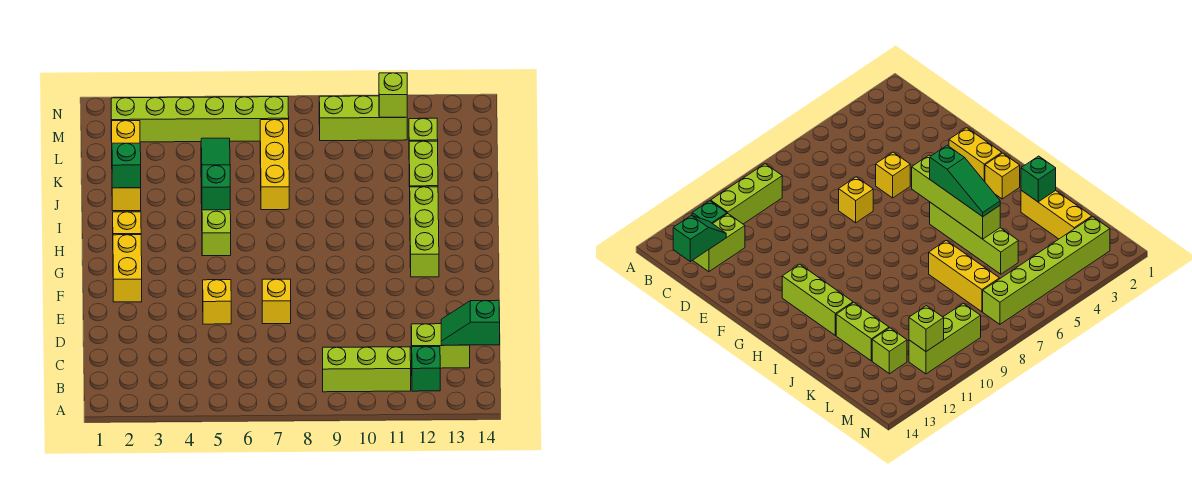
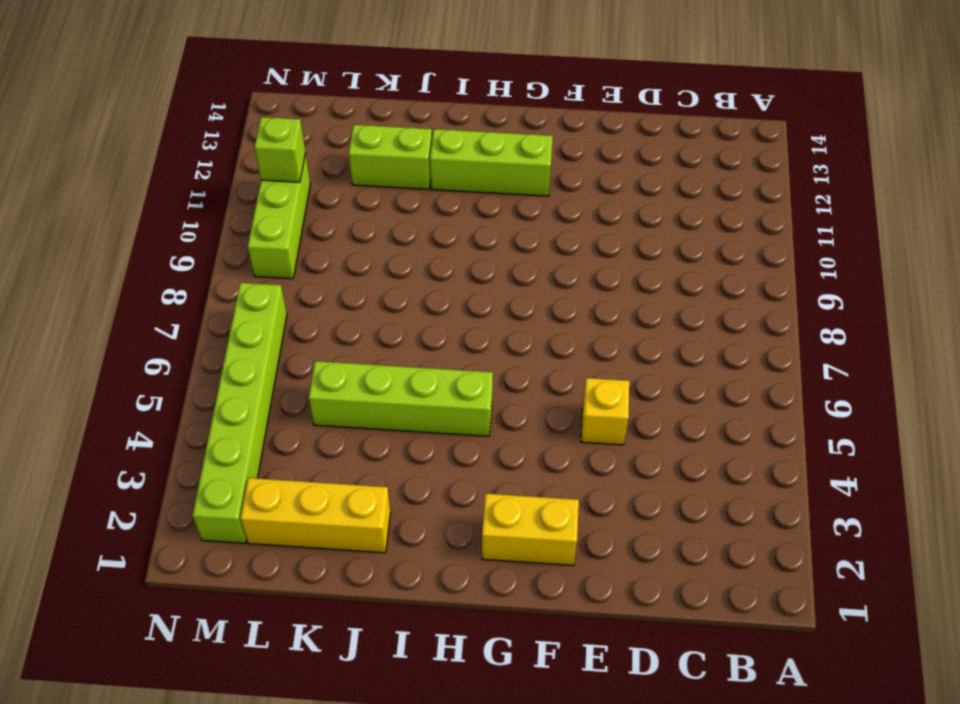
none -> lime brick B9:B11 level 1
none -> green brick B12 level 1
none -> lime brick C12:C13 level 1

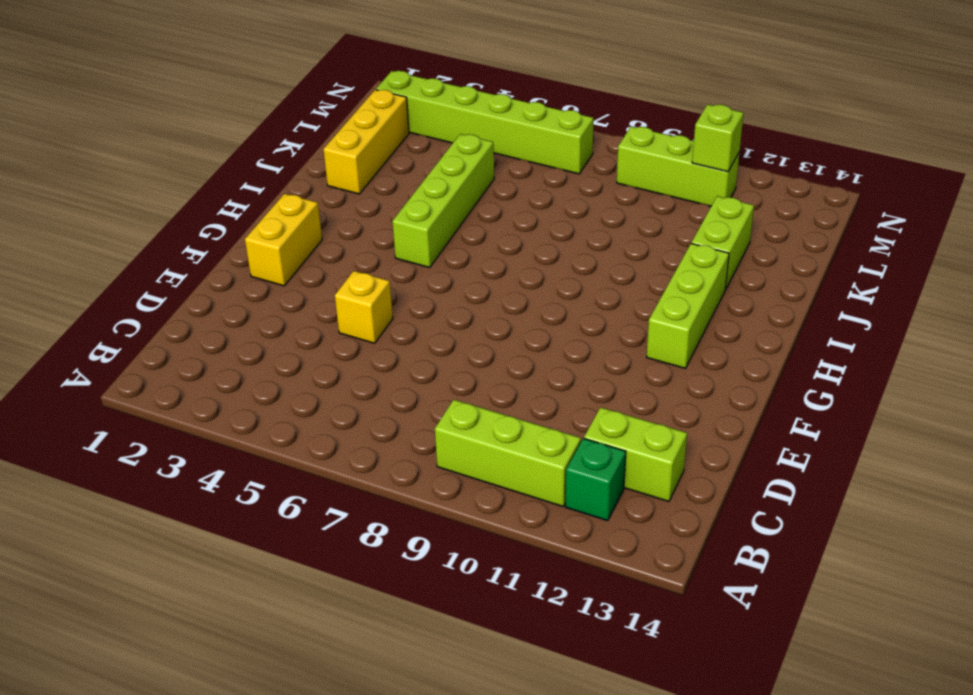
none -> yellow brick E7 level 1
none -> yellow brick H2 level 1
none -> yellow brick J7:L7 level 1

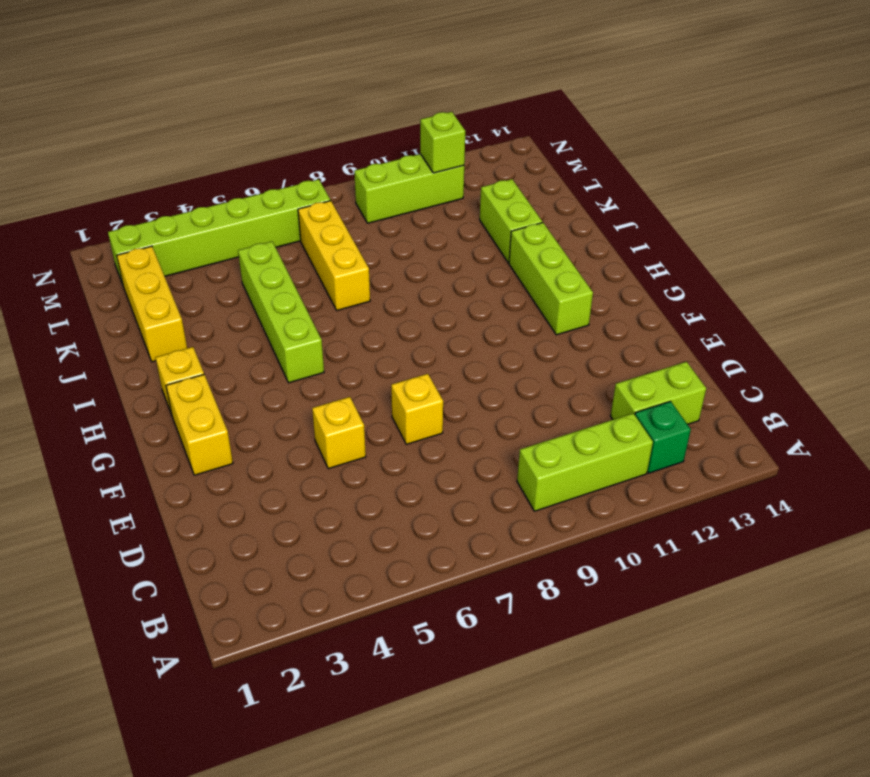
none -> lime brick L12 level 1
none -> green slope C13:C14 level 2 top 14
none -> lime brick G5:J5 level 2

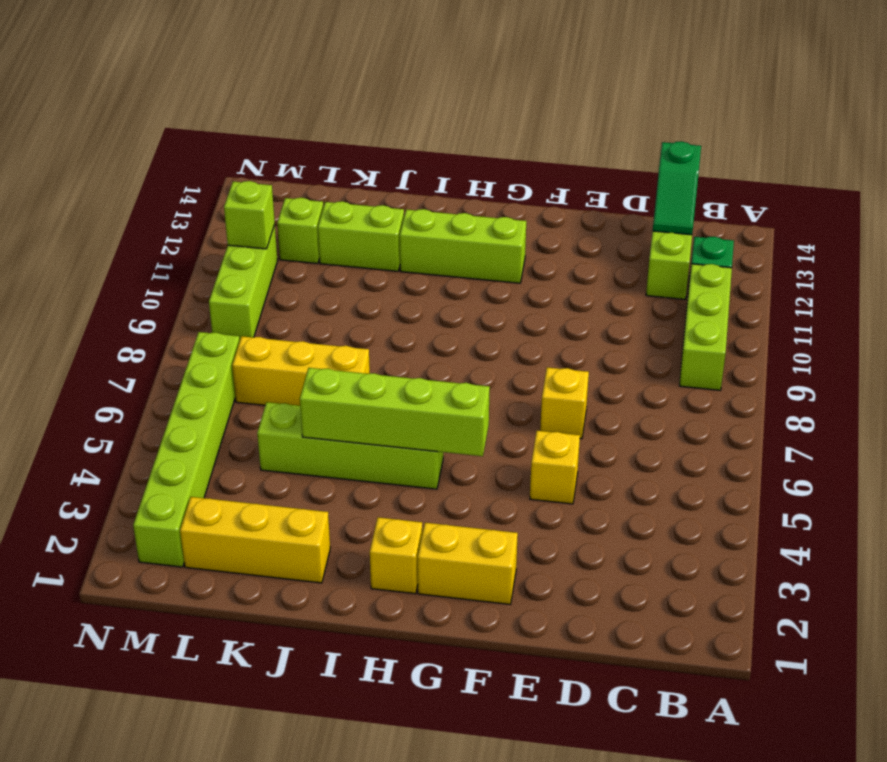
none -> green brick J2 level 2
none -> green slope H5:J5 level 3 top H

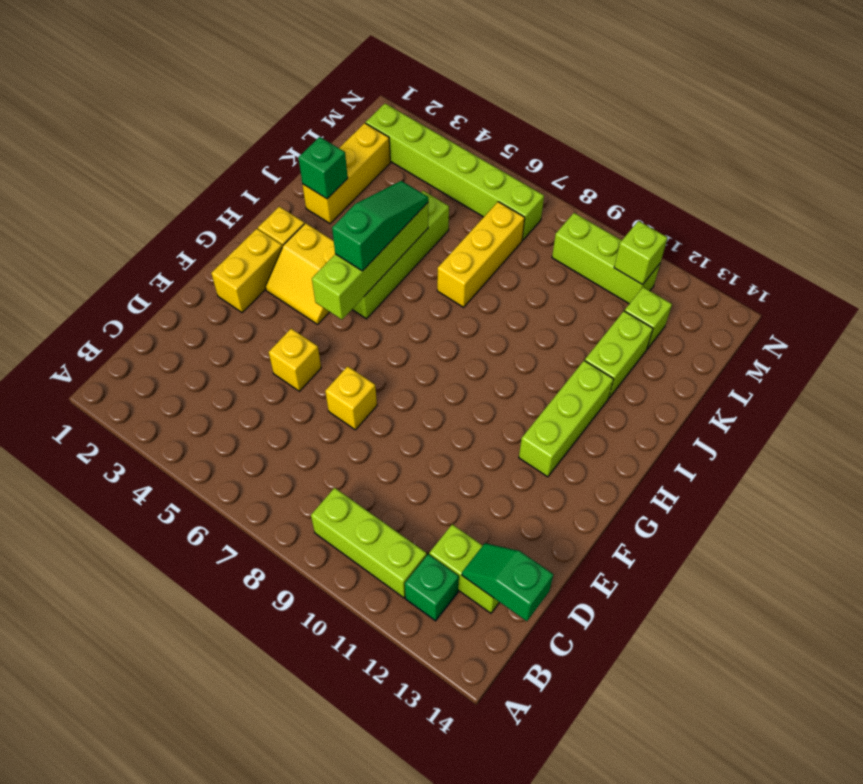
yellow slope G3:H4 level 1 top H -> none

